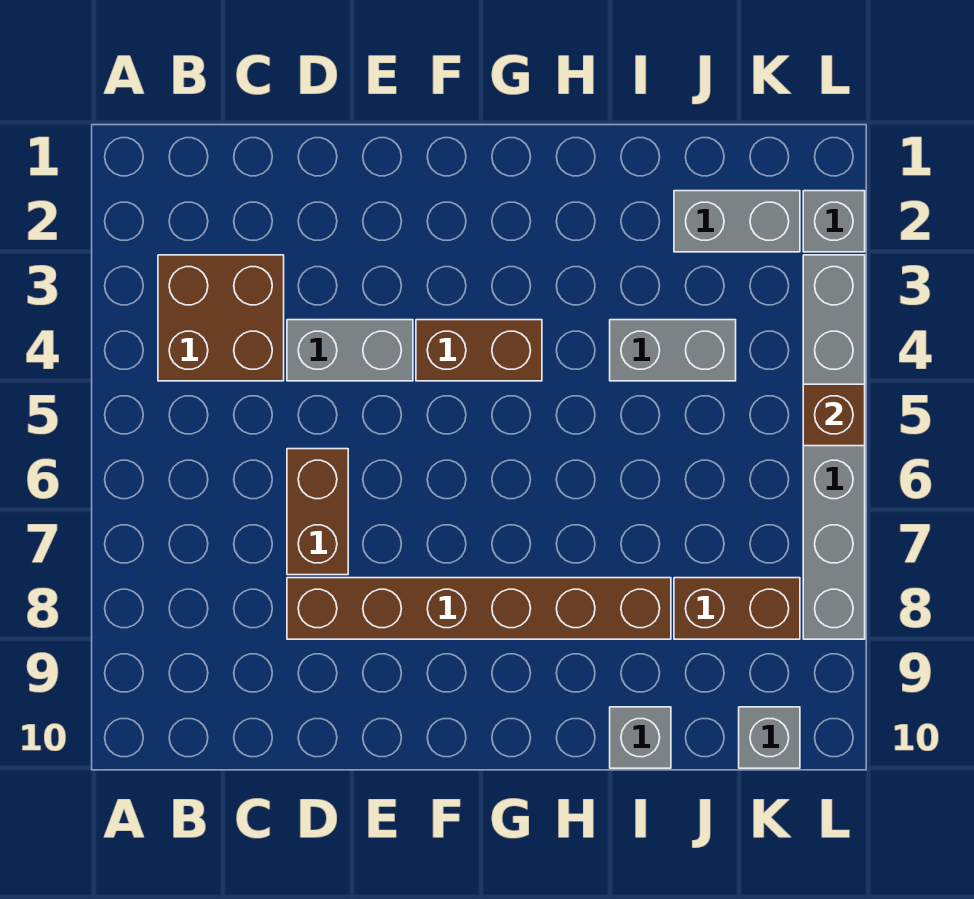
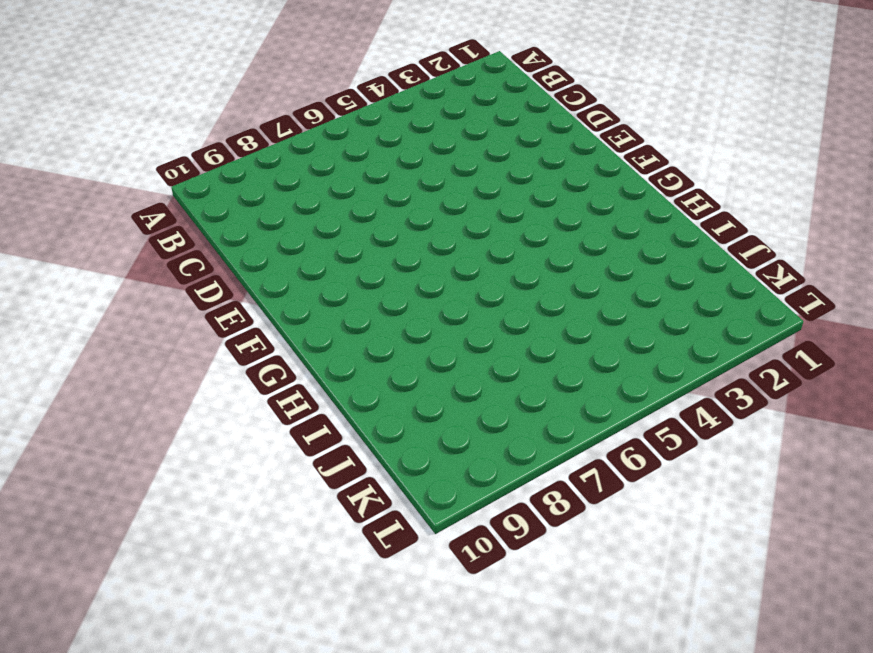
none -> brown brick B3:C4 level 1
none -> grey brick D4:E4 level 1
none -> brown brick D6:D7 level 1

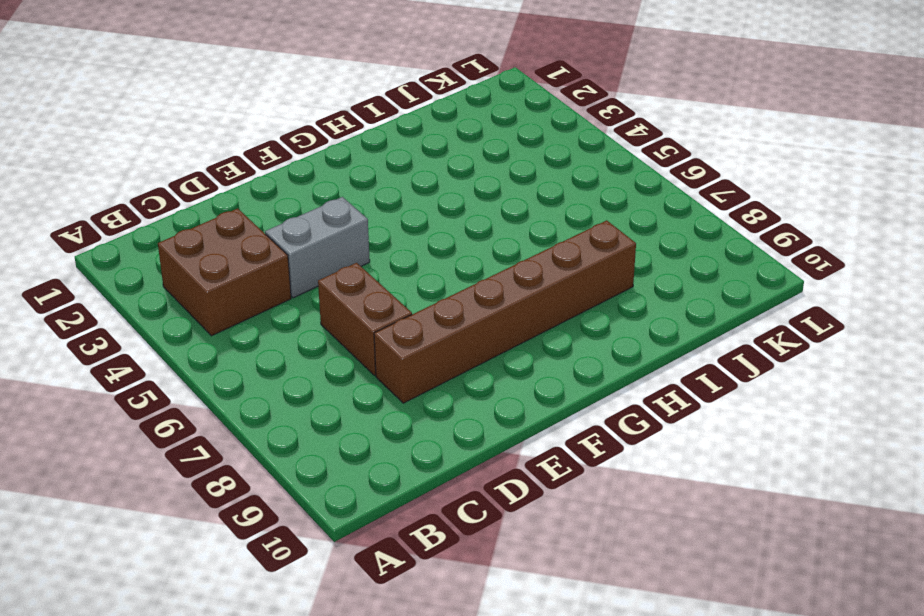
none -> brown brick F4:G4 level 1
none -> grey brick I4:J4 level 1
none -> grey brick I10 level 1

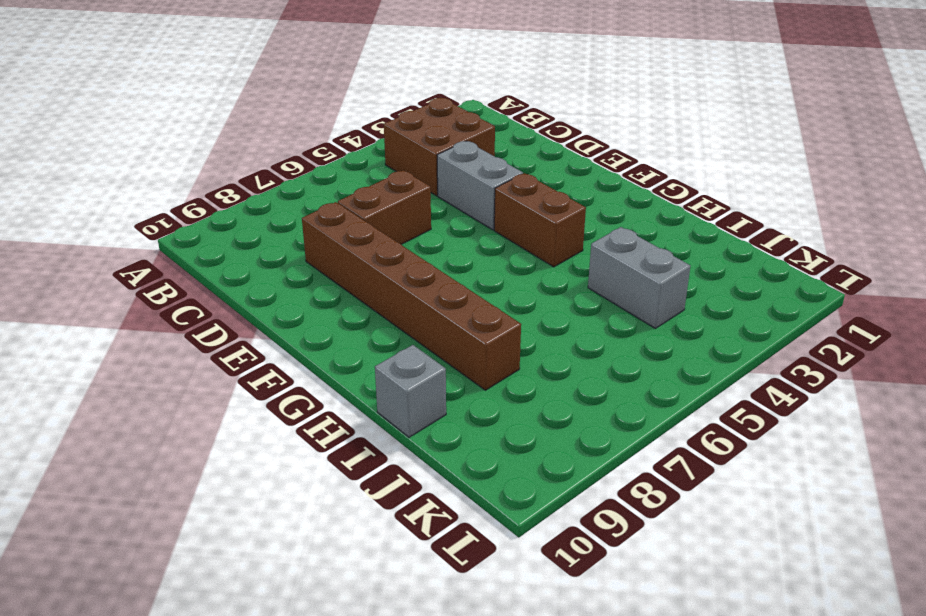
none -> grey brick J2:K2 level 1
none -> brown brick J8:K8 level 1
none -> grey brick K10 level 1

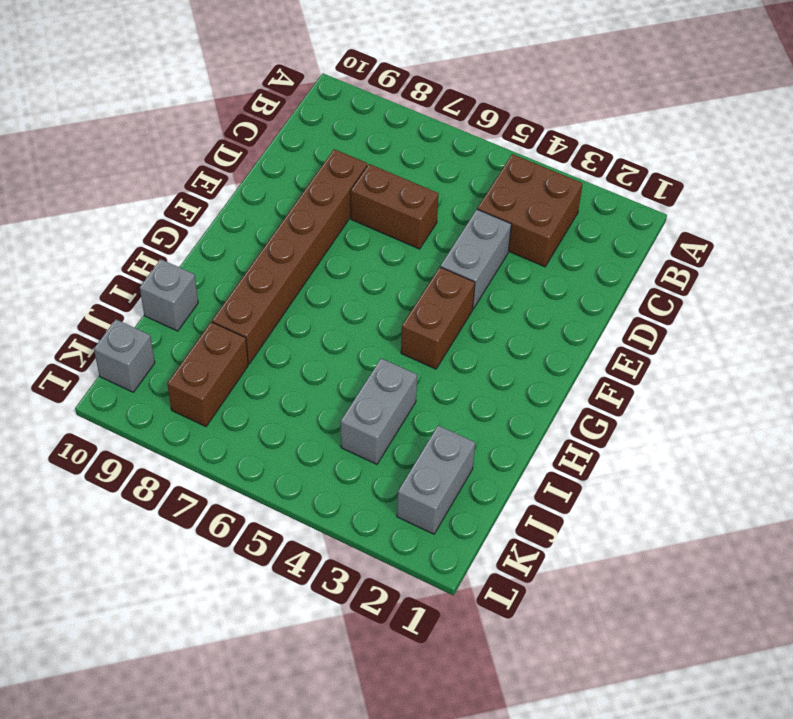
none -> grey brick L2 level 1
none -> grey brick L3:L8 level 1
none -> brown brick L5 level 2

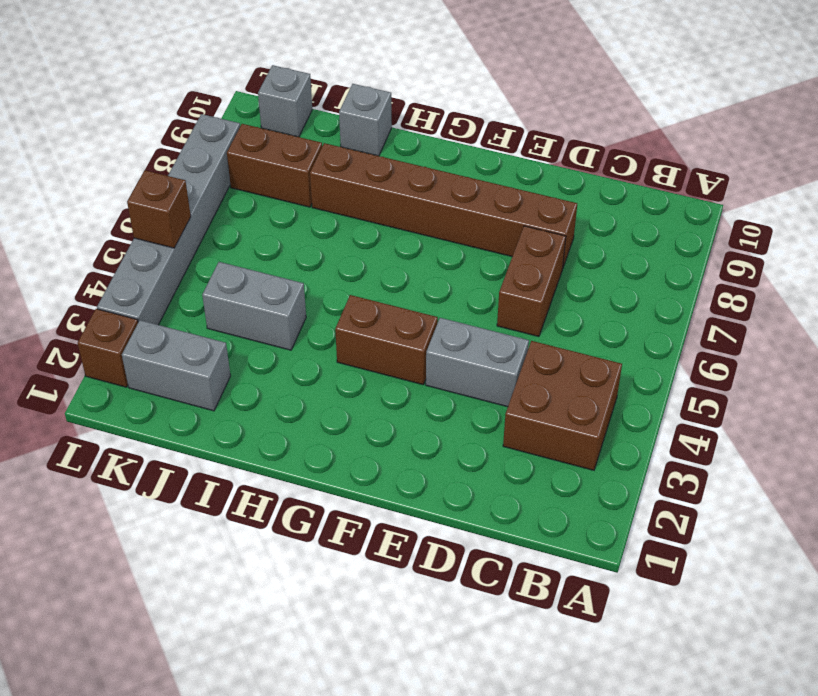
brown brick L2 level 1 -> grey brick L2 level 1

